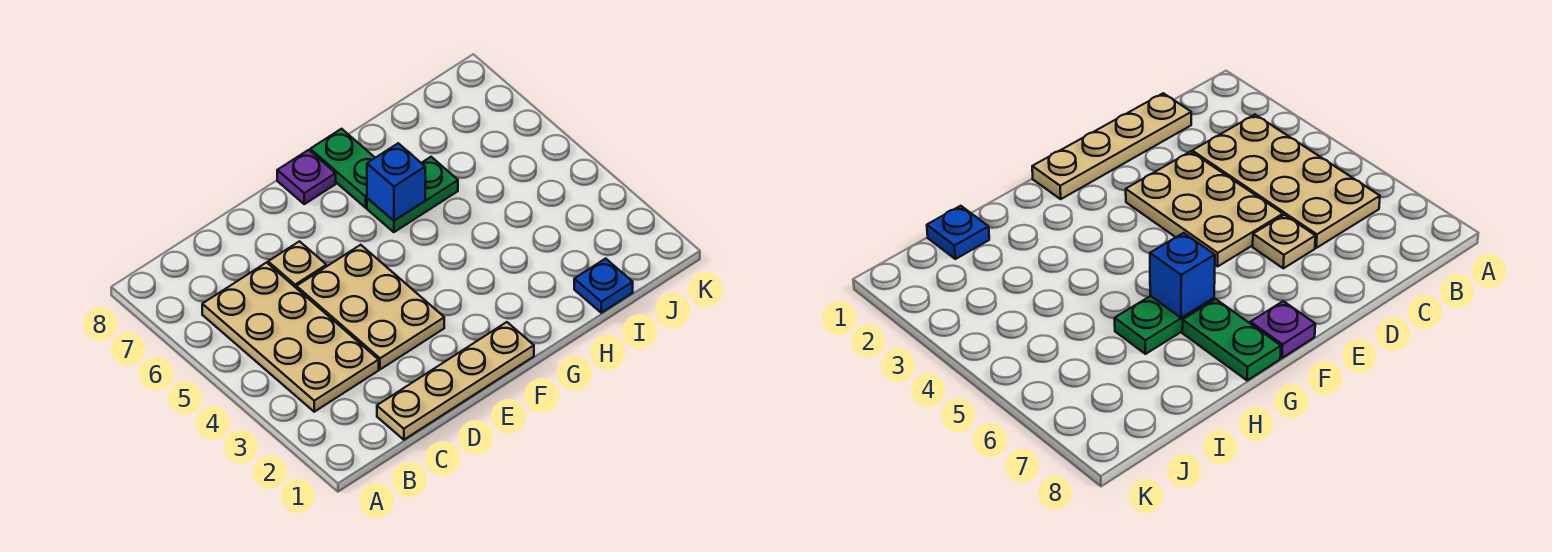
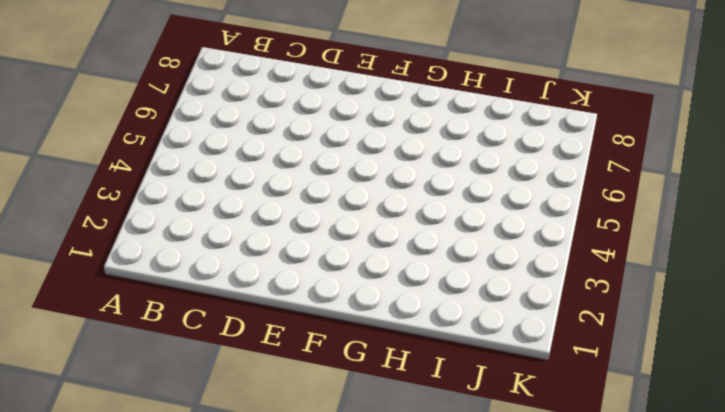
none -> tan plate B3:C6 level 1
none -> tan plate C1:F1 level 1

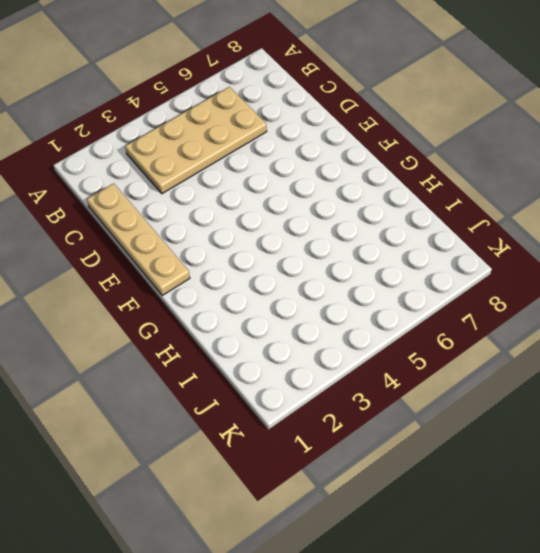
none -> tan plate D3:E5 level 1
none -> tan plate D6 level 1

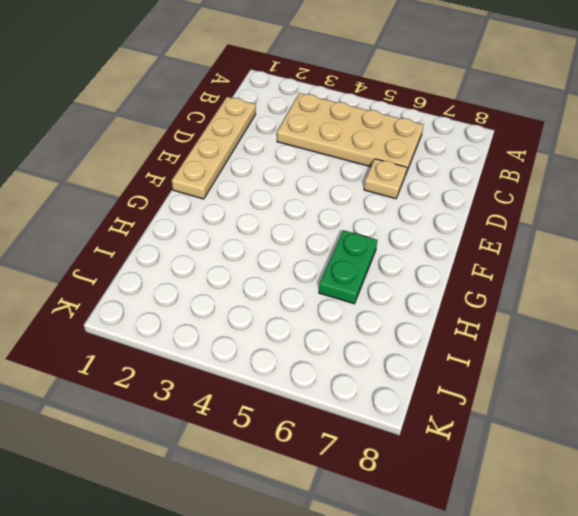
none -> tan plate D3:E5 level 1
none -> purple plate F8 level 1

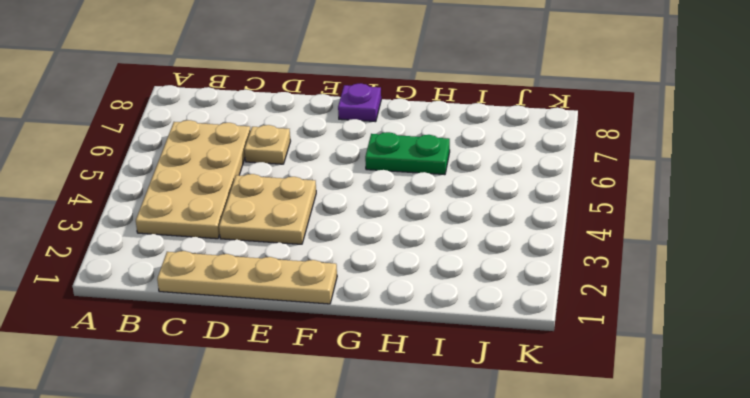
tan plate D3:E4 level 1 -> tan plate D3:E5 level 1
none -> green plate G7:G8 level 1
none -> blue plate I1 level 1

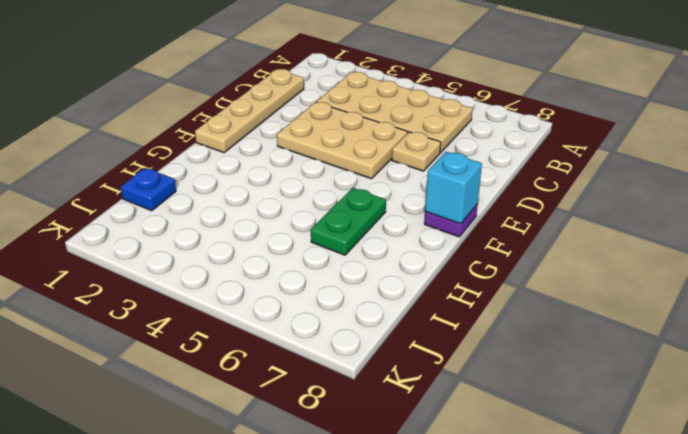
cyan brick F8 level 2 -> none
none -> green plate G7:G8 level 1
none -> blue brick G6 level 2

